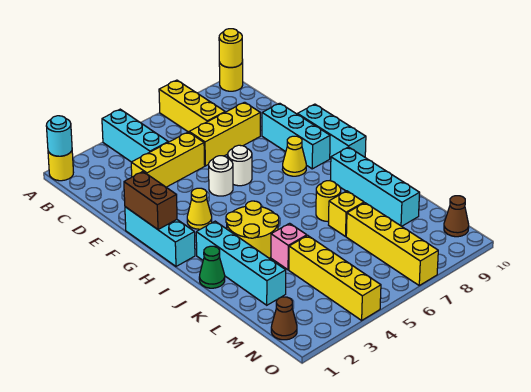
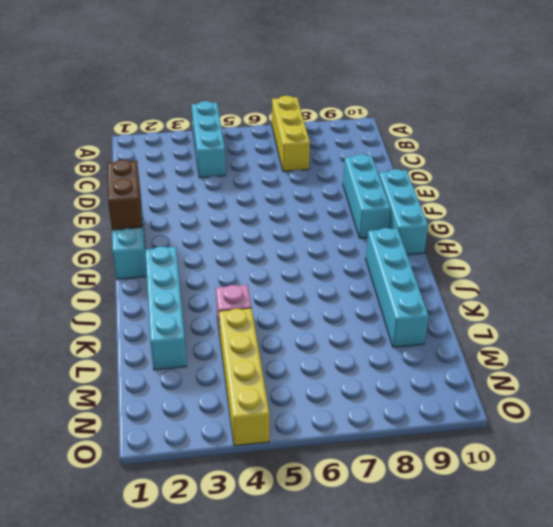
none -> yellow round brick A1 level 1
none -> yellow round brick A10 level 1
none -> yellow brick D3:D5 level 1

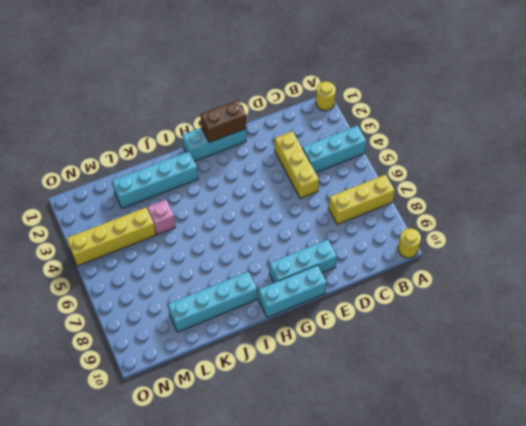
none -> yellow brick D6:D8 level 1
none -> white round brick F5 level 1
none -> white round brick F6 level 1

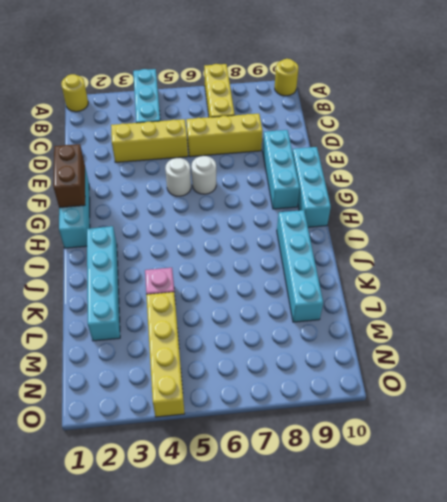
none -> yellow cone G3 level 1
none -> yellow cone G8 level 1
none -> yellow round brick I3:J4 level 1

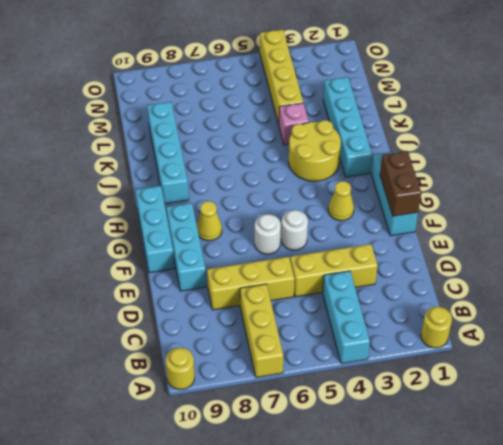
none -> green cone J1 level 1
none -> yellow round brick J7 level 1
none -> yellow brick K7 level 1

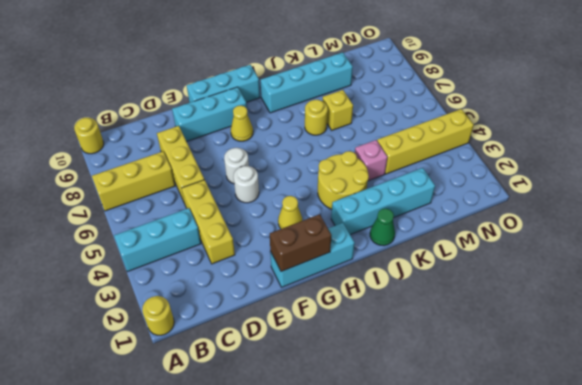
none -> yellow brick L7:O7 level 1
none -> brown cone N1 level 1
none -> brown cone N10 level 1

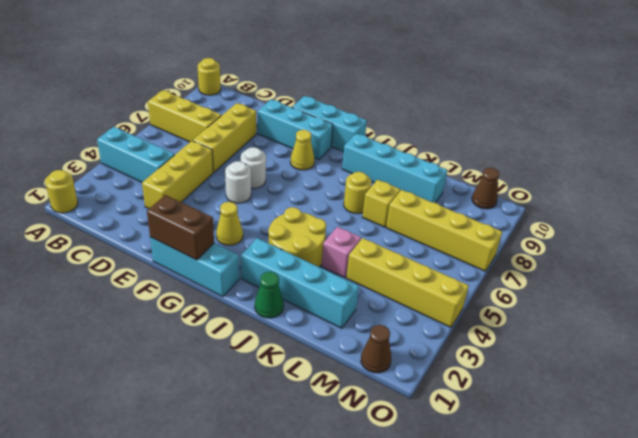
none -> cyan round brick A1 level 2
none -> yellow round brick A10 level 2

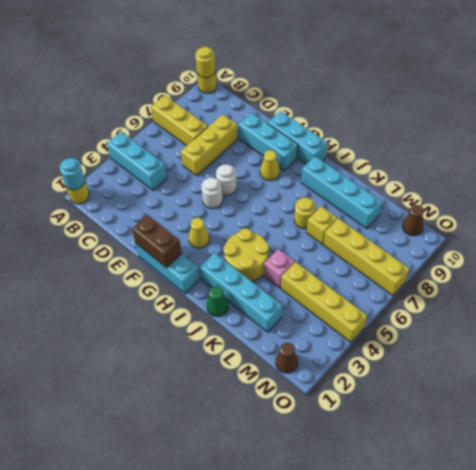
none -> yellow brick D3:D5 level 1

